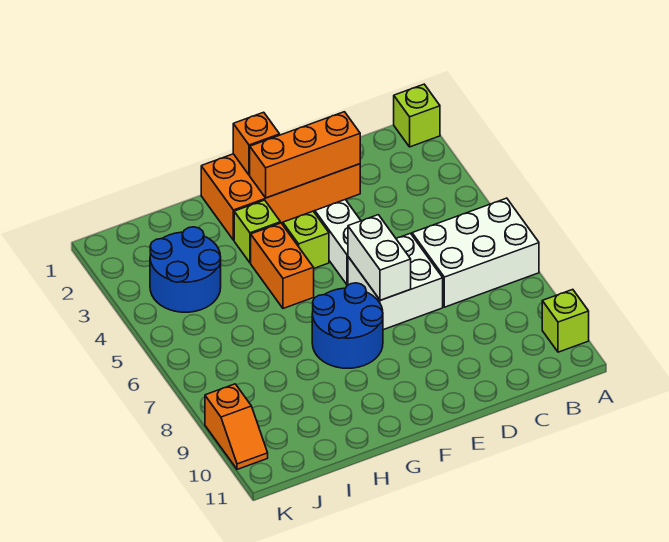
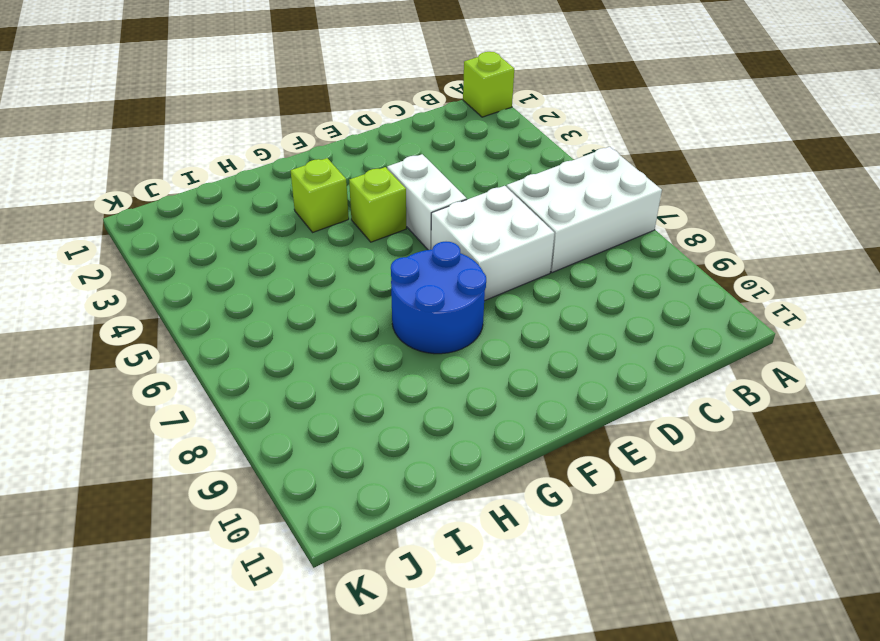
none -> lime brick A10 level 1
none -> orange brick D1:G2 level 1
none -> orange brick G4:G5 level 1

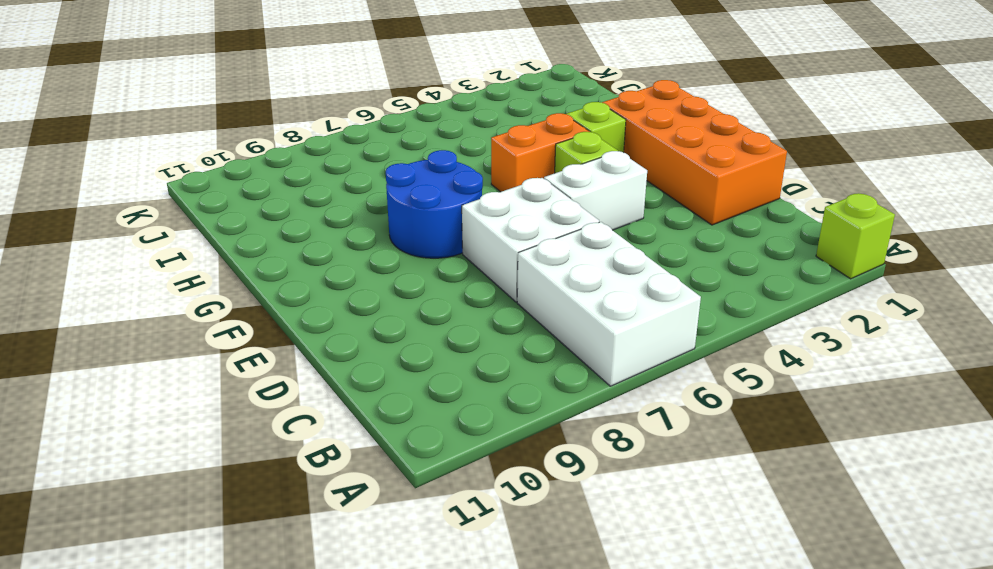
none -> lime brick A10 level 1
none -> blue round brick I3:J4 level 1
none -> orange slope K9:K10 level 1 top 9

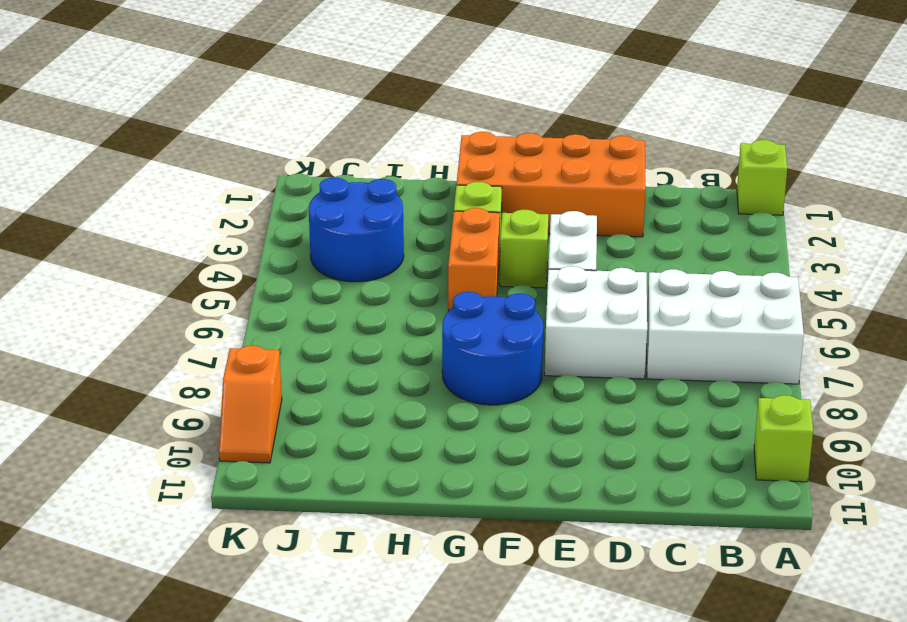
none -> orange brick D2:F2 level 2
none -> white brick E6:E7 level 2
none -> orange brick F1 level 2

